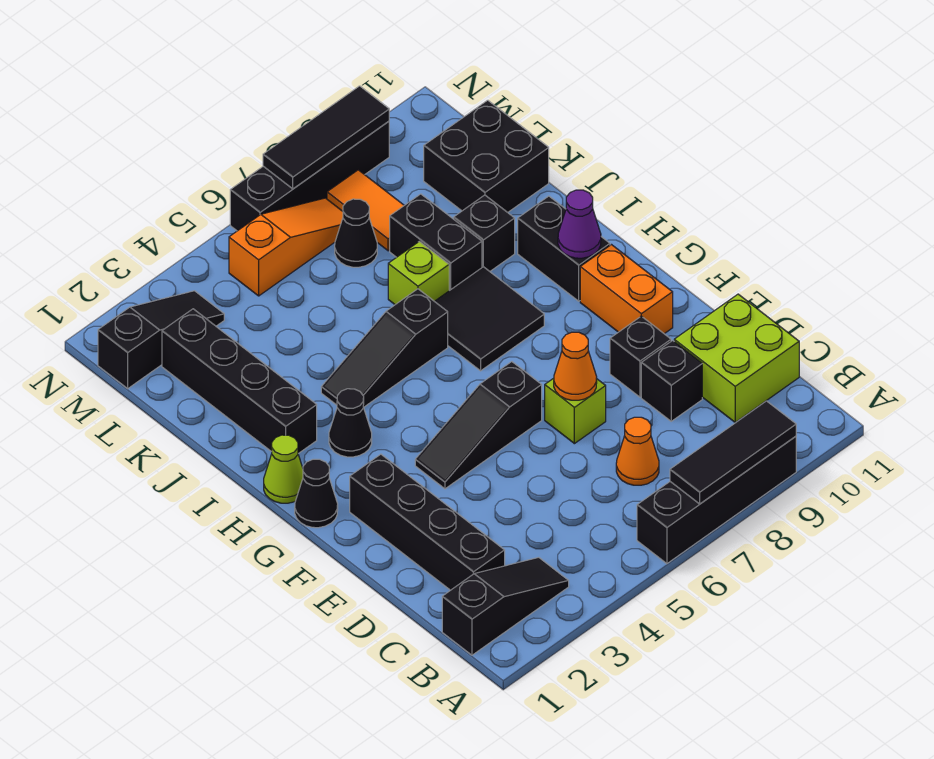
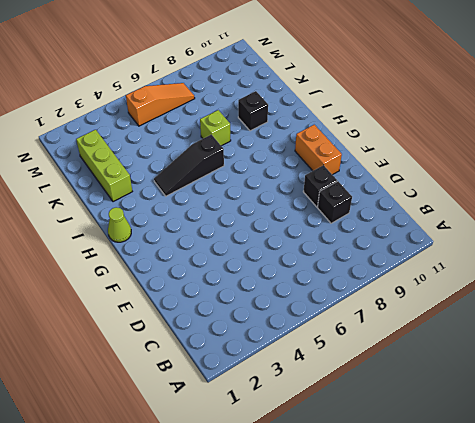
lime brick J2:L2 level 1 -> black brick I2:L2 level 1
none -> black brick A6:A9 level 1
none -> black slope B1:B3 level 1 top 1
none -> black brick C2:F2 level 1
none -> orange cone C7 level 1

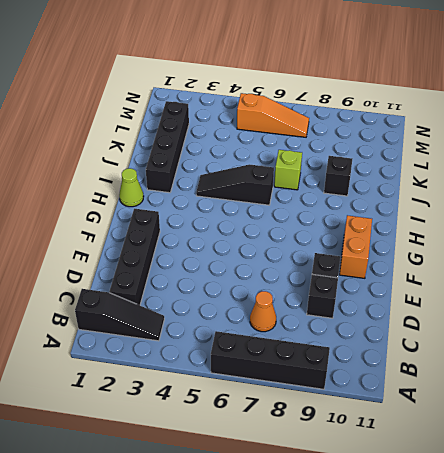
none -> lime brick C10:D11 level 1
none -> lime brick E7 level 1
none -> black slope F4:F6 level 1 top 6
none -> black cone G1 level 1

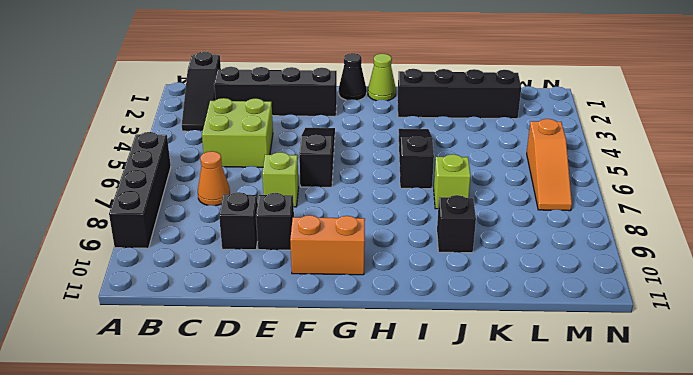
lime brick C4:D5 level 1 -> lime brick C10:D11 level 1
none -> black cone H3 level 1
none -> black tile H7:I8 level 1
none -> black brick H10:I10 level 1
none -> black brick J8:K8 level 1

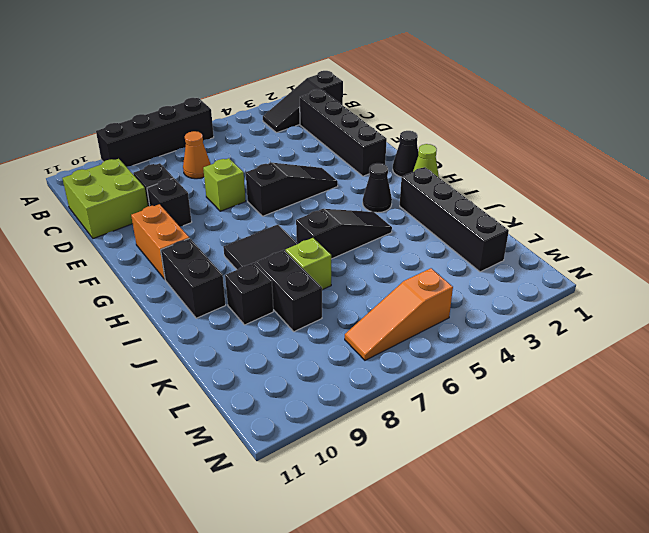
none -> black brick K10:L11 level 1
none -> black cone L7 level 1
none -> orange tile L8:M8 level 1
none -> black slope M1:M3 level 1 top 1

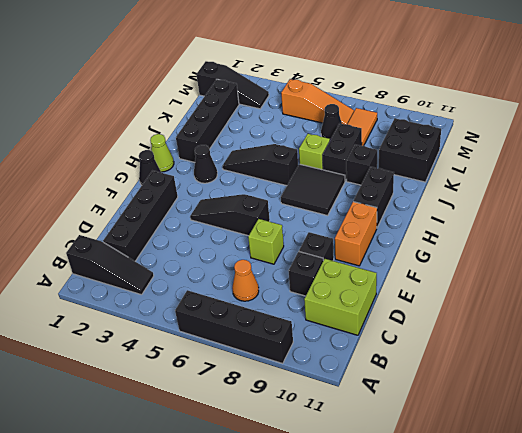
none -> black brick N6:N9 level 1
none -> black tile A7:A9 level 2
none -> orange cone E7 level 2
none -> purple cone H10 level 2

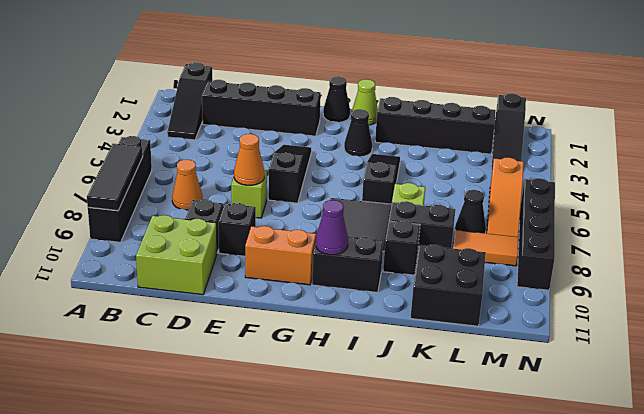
none -> black tile N7:N9 level 2

